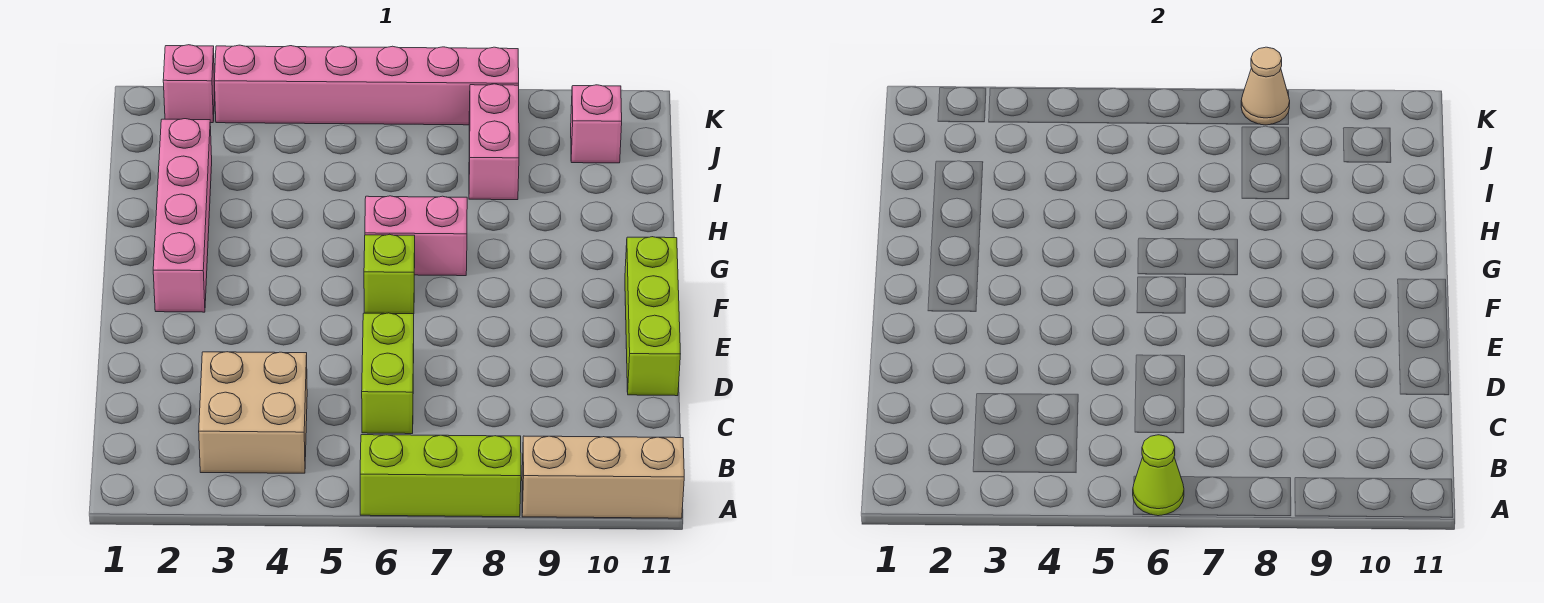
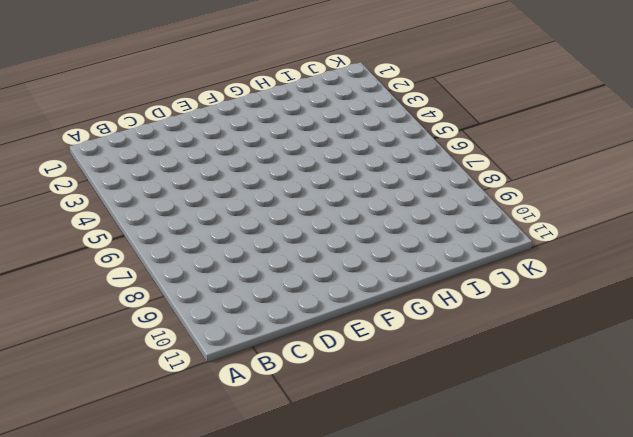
none -> lime brick A6:A8 level 1
none -> tan brick A9:A11 level 1
none -> tan brick B3:C4 level 1

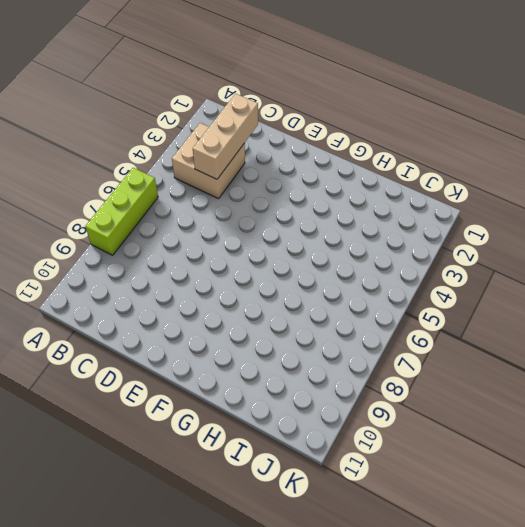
tan brick C2:C4 level 2 -> tan brick A9:A11 level 1
none -> lime brick C6:D6 level 1
none -> lime brick D11:F11 level 1
none -> pink brick F2:I2 level 1

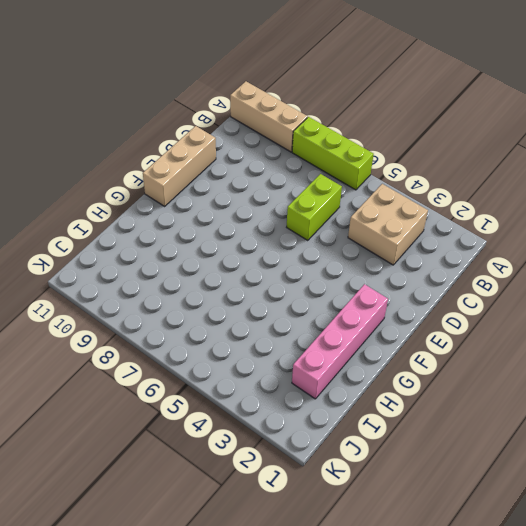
tan brick D11:F11 level 1 -> lime brick D11:F11 level 1
none -> lime brick F6 level 1
none -> pink brick G6:G7 level 1
none -> pink brick I8:J8 level 1

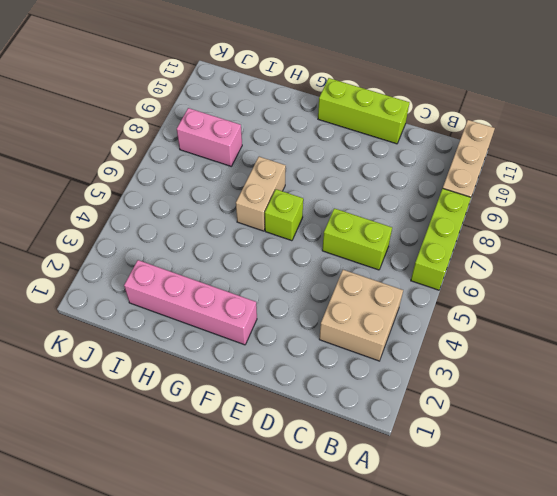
tan brick G6:G7 level 1 -> pink brick G6:G7 level 1
none -> pink brick J10 level 1
none -> pink brick K2 level 1
none -> pink brick K3:K8 level 1

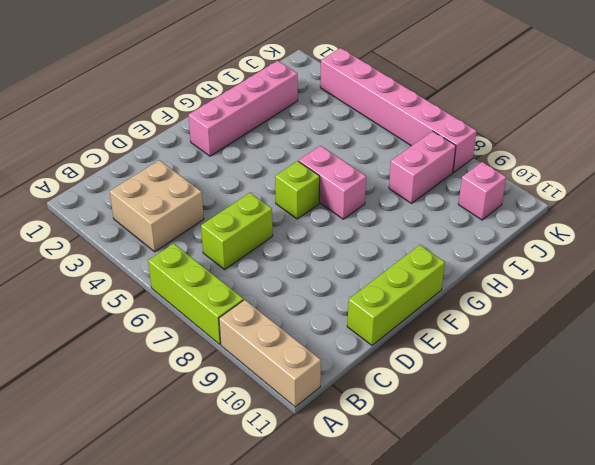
none -> pink brick K2 level 1
none -> lime cone A6 level 2
none -> tan cone K8 level 2

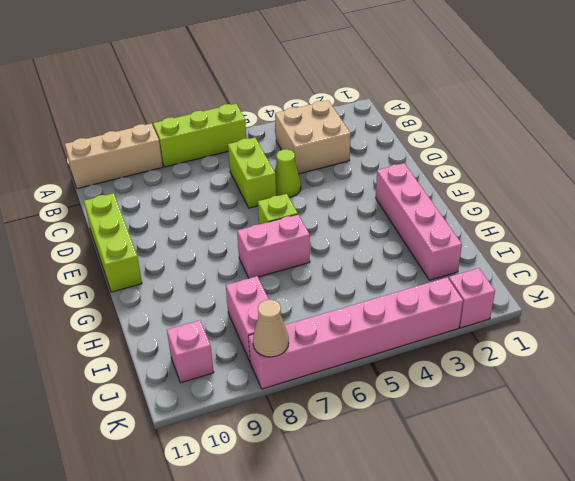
lime cone D5 level 1 -> lime cone A6 level 2

